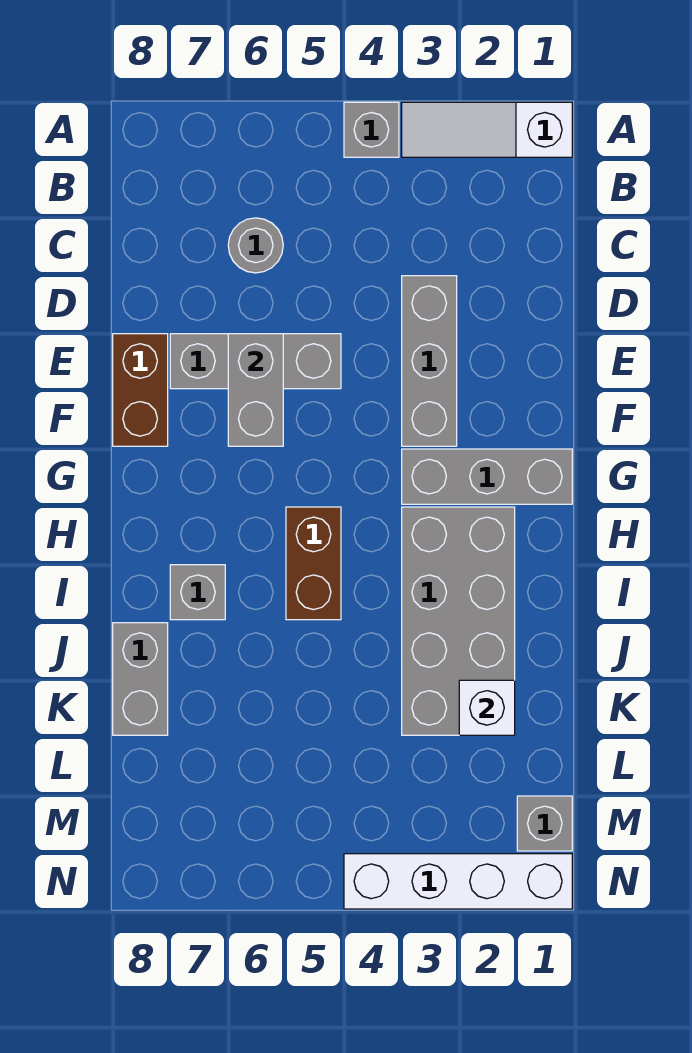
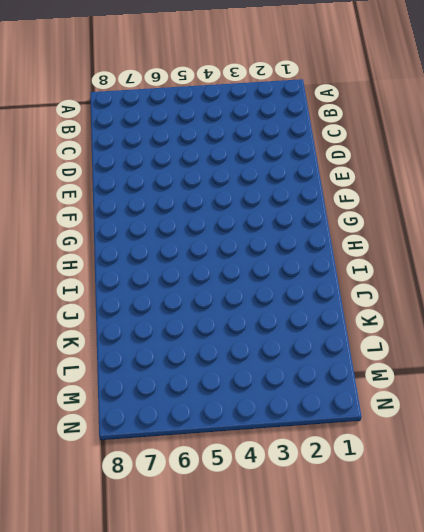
none -> white slope A1:A3 level 1 top 1
none -> grey brick A4 level 1
none -> grey round brick C6 level 1

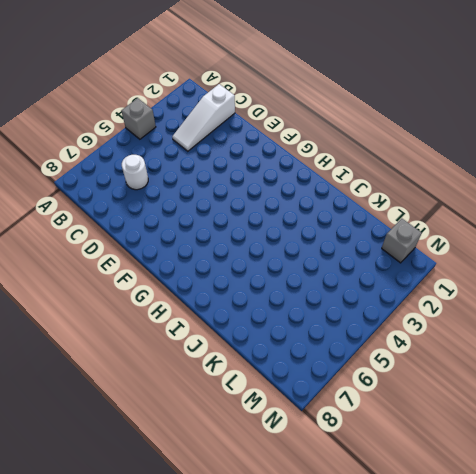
white slope C1:C3 level 1 top 1 -> white slope A1:A3 level 1 top 1
white round brick C6 level 1 -> grey round brick C6 level 1
none -> grey brick D3:F3 level 1
none -> grey brick E5:E7 level 1
none -> brown brick E8:F8 level 1

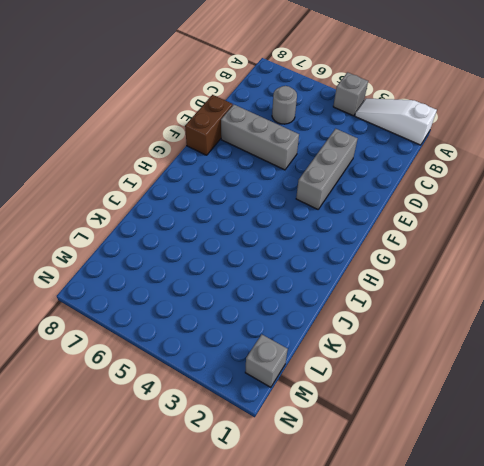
none -> grey brick G1:G3 level 1
none -> grey brick H2:K3 level 1
none -> brown brick H5:I5 level 1

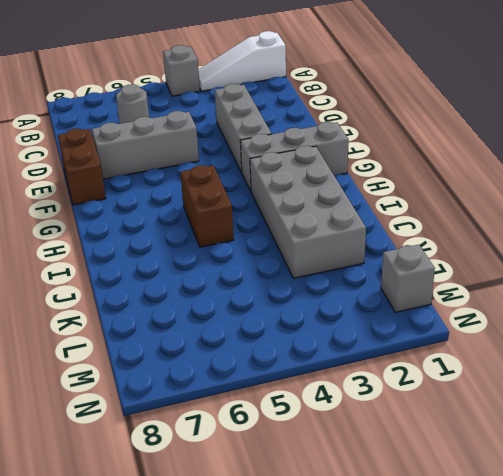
none -> grey brick I7 level 1
none -> grey brick J8:K8 level 1
none -> white brick N1:N4 level 1

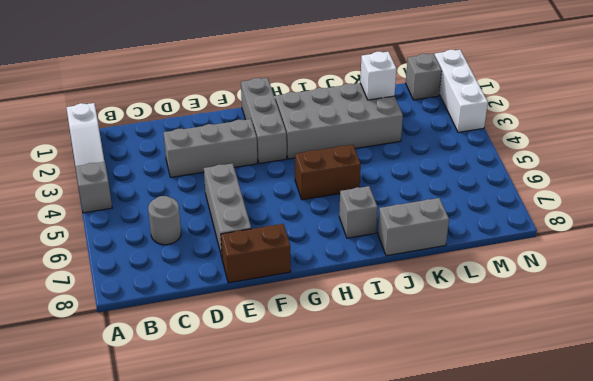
white brick N1:N3 level 1 -> white brick N1:N4 level 1
none -> grey brick E6:F6 level 2

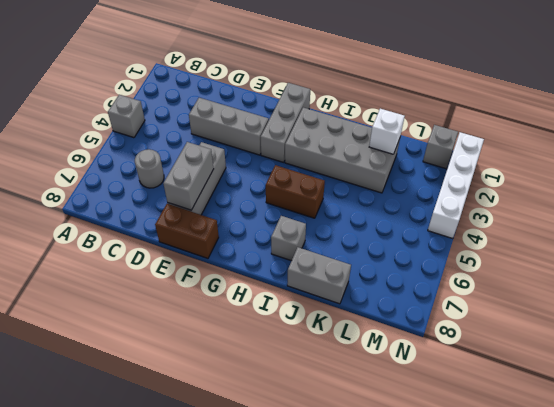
grey brick E6:E7 level 2 -> grey brick E6:F6 level 2
none -> white slope A1:A3 level 1 top 1

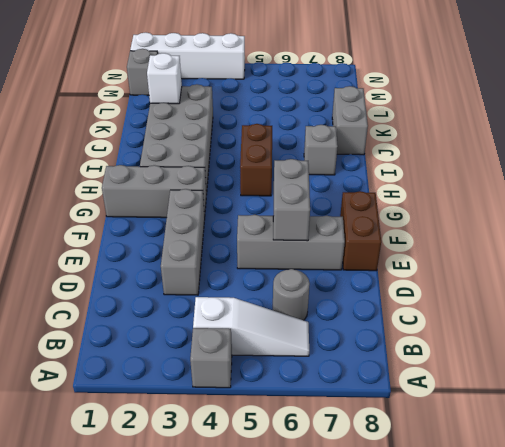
white slope B4:B6 level 1 top 4 -> white slope A1:A3 level 1 top 1

